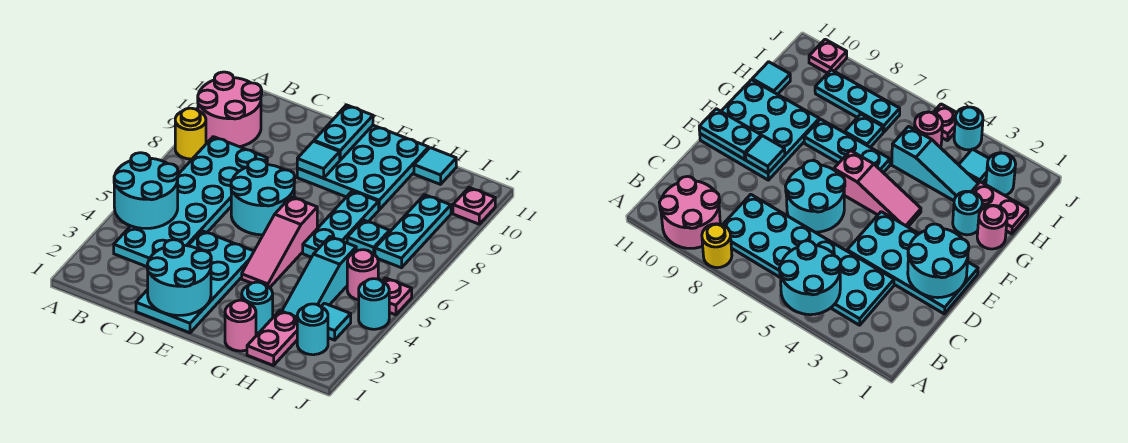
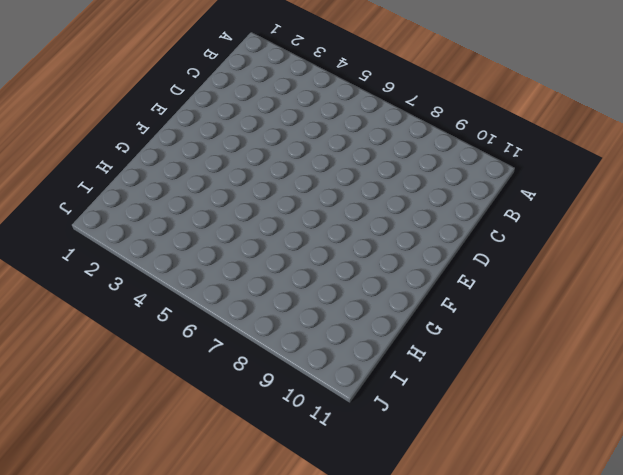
none -> yellow round brick A8 level 1
none -> pink round brick A9:B10 level 1
none -> cyan plate B3:C8 level 1

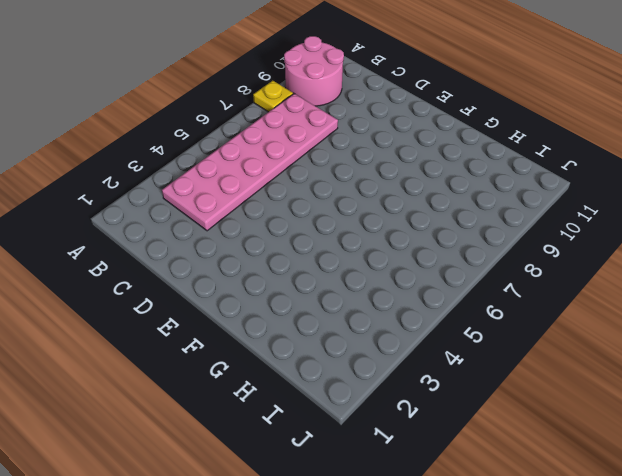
yellow plate A8 level 1 -> yellow round brick A8 level 1
pink plate B3:C8 level 1 -> cyan plate B3:C8 level 1
none -> cyan plate D1:E4 level 1
none -> cyan round brick D6:E7 level 1
none -> cyan plate E9:G11 level 1

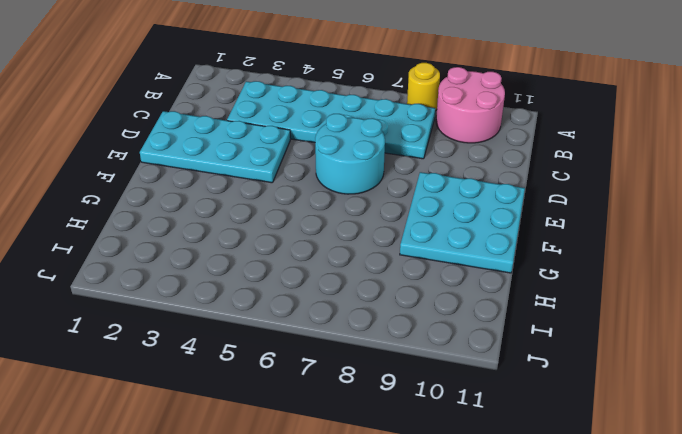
none -> pink slope F4:F6 level 1 top 6
none -> pink round brick G1 level 1
none -> cyan round brick G2 level 1

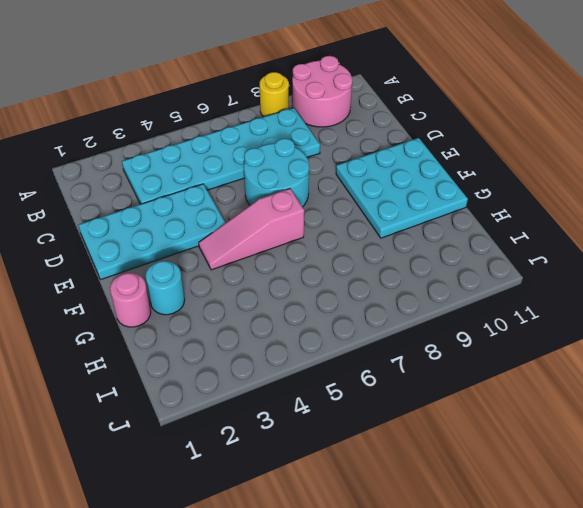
none -> cyan plate G6:G8 level 1
none -> pink plate H1:H2 level 1
none -> cyan slope H3:H5 level 1 top 5

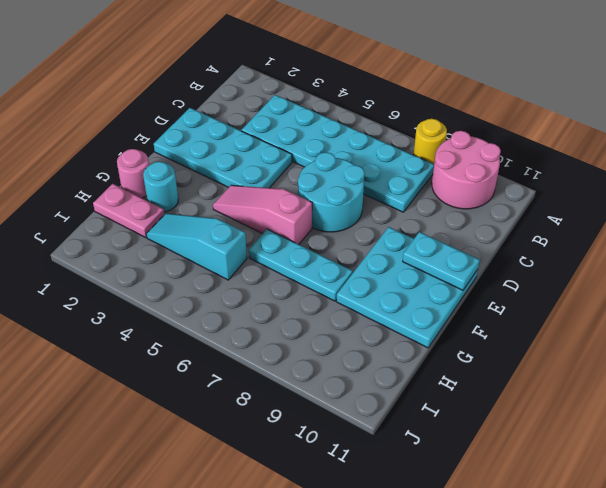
none -> cyan plate H7 level 1
none -> cyan tile H11 level 1
none -> cyan round brick I2 level 1

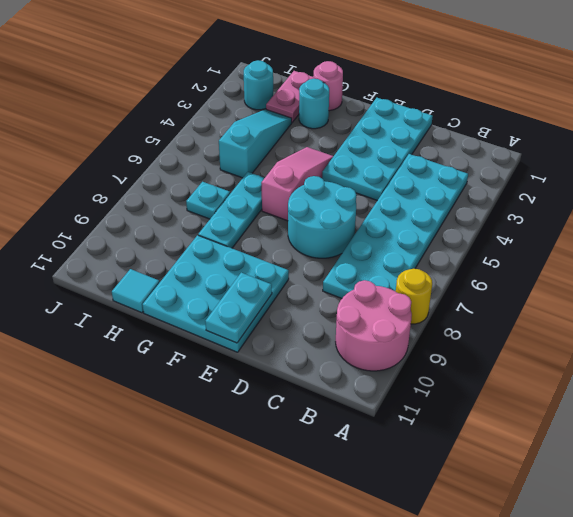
none -> cyan tile I3 level 1
none -> pink round brick I5 level 1
none -> cyan plate I7:I9 level 1

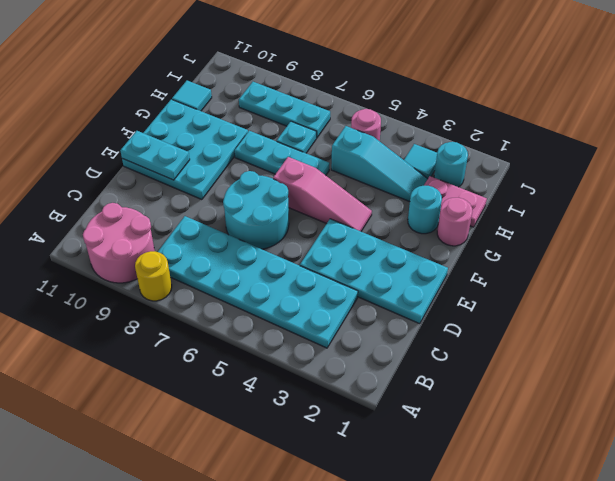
none -> cyan round brick J4 level 1
none -> pink plate J5 level 1
none -> pink plate J10 level 1

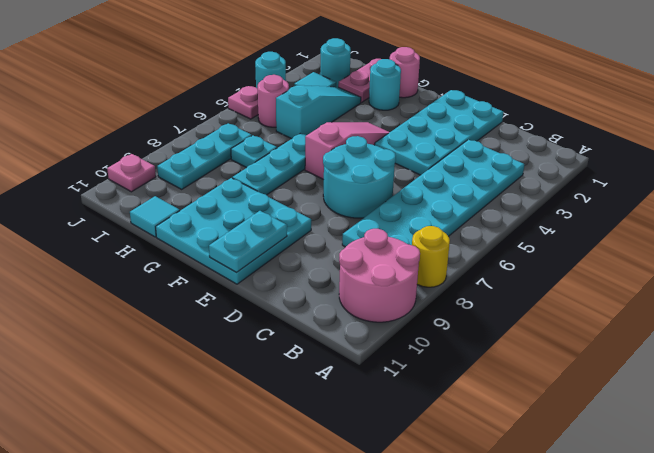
none -> cyan round brick A4:B5 level 2
none -> cyan round brick D1:E2 level 2
none -> cyan tile E9 level 2

